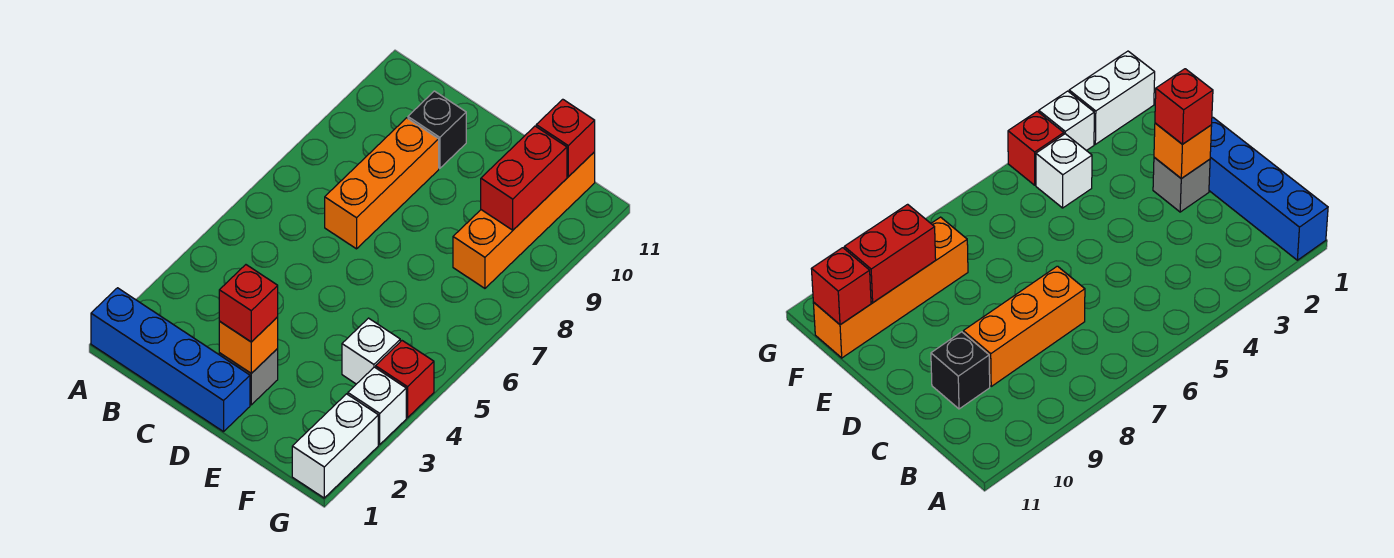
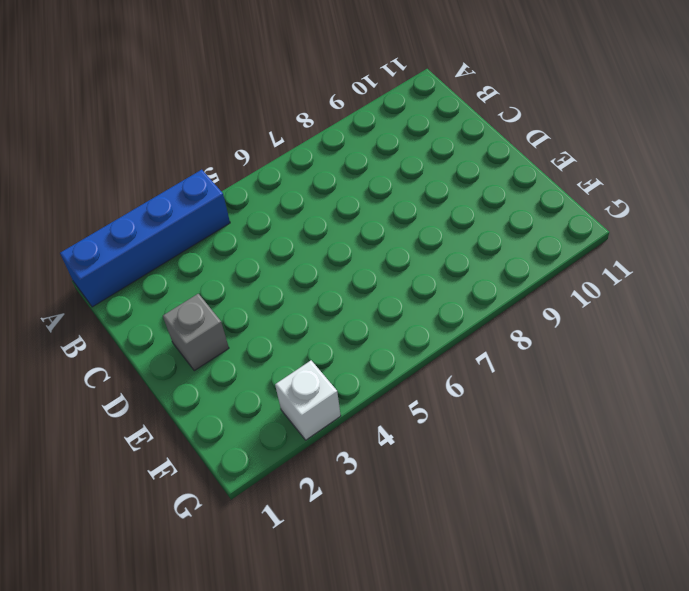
blue brick A1:A4 level 1 -> blue brick A1:D1 level 1
none -> orange brick C7:C9 level 1
none -> black brick C10 level 1
none -> white brick F4 level 1

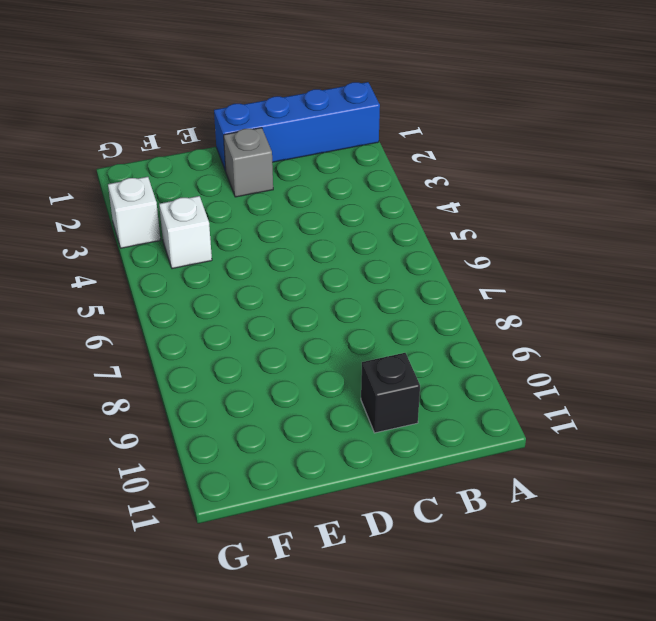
none -> orange brick C7:C9 level 1
none -> orange brick F8:F11 level 1
none -> white brick G1:G2 level 1

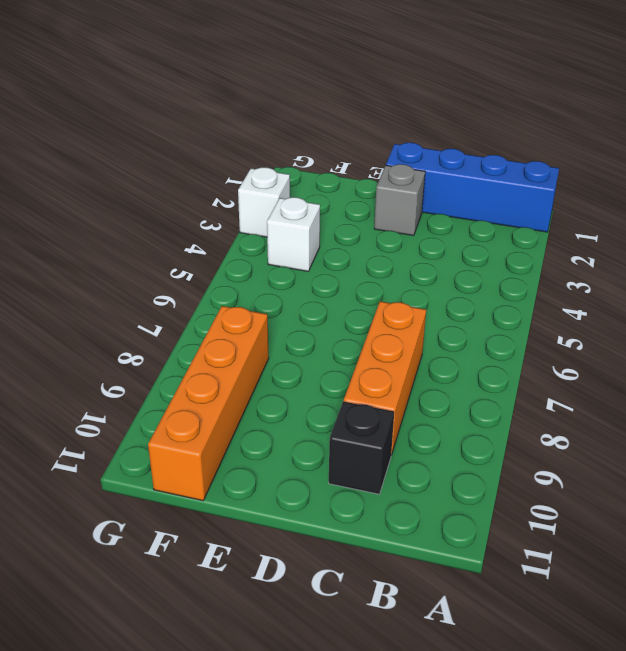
none -> white brick G1:G2 level 1
none -> red brick G4 level 1
none -> orange brick D2 level 2

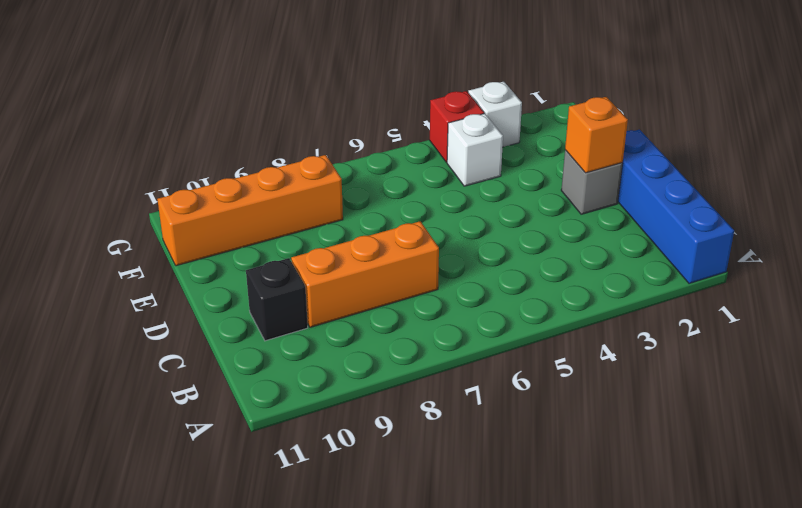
none -> white brick G1:G2 level 1
none -> red brick F9:F10 level 2
none -> red brick F11 level 2

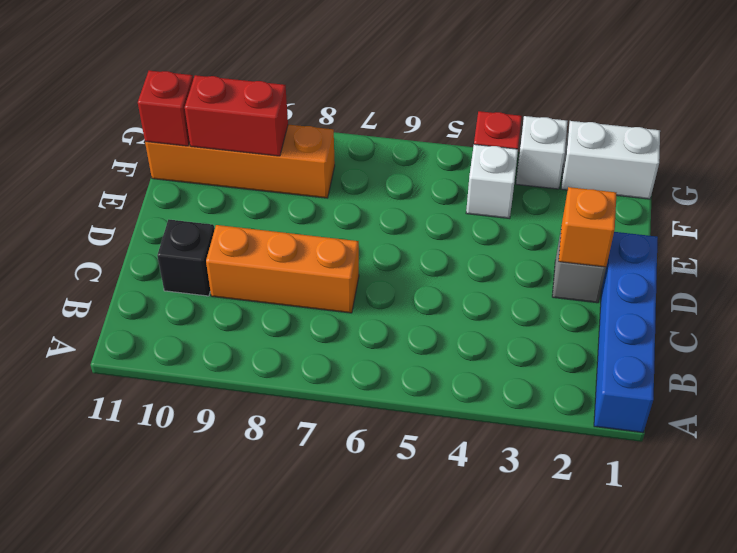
none -> red brick D2 level 3

